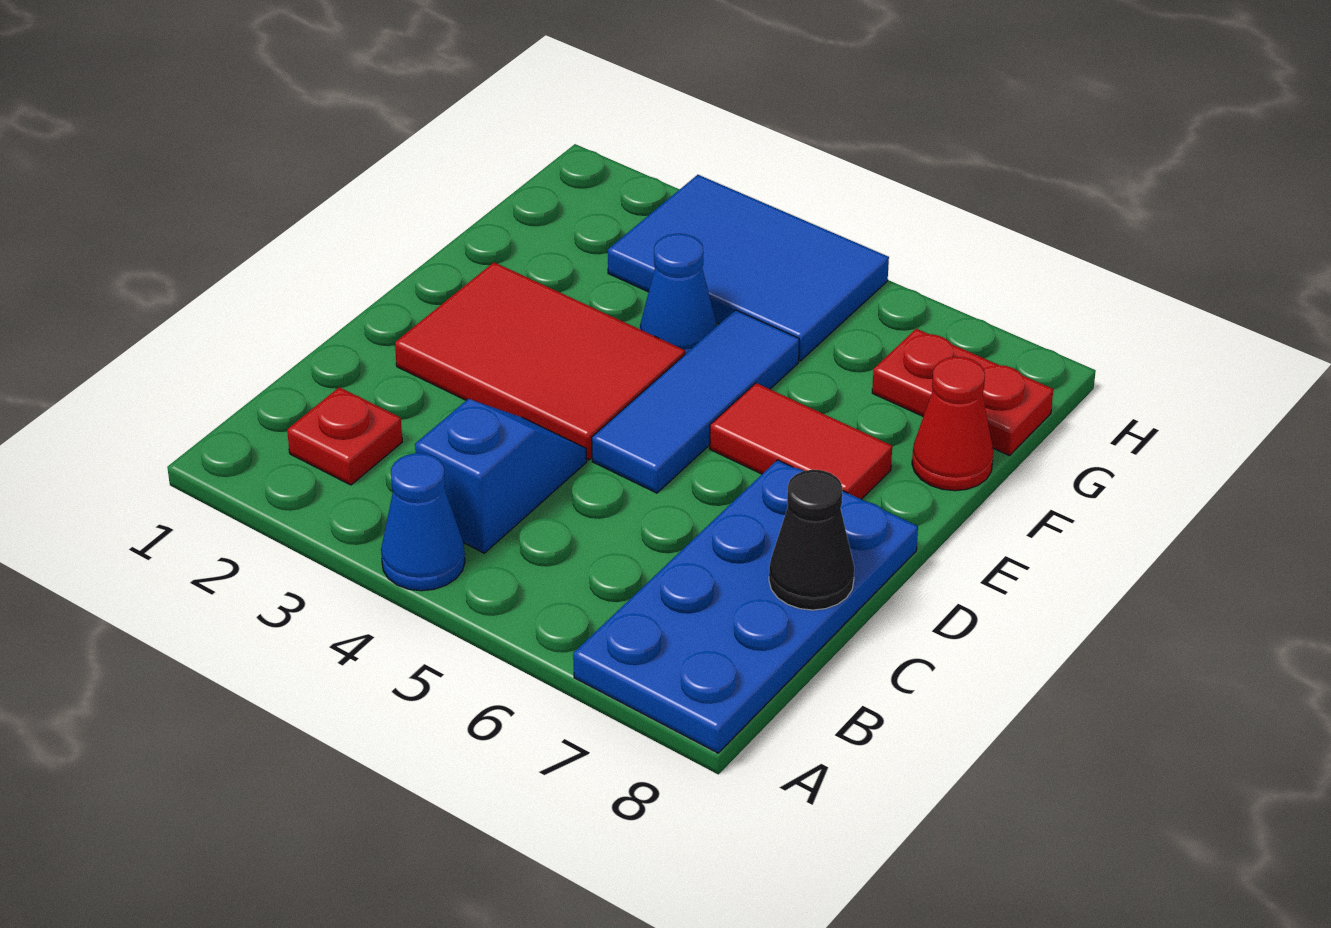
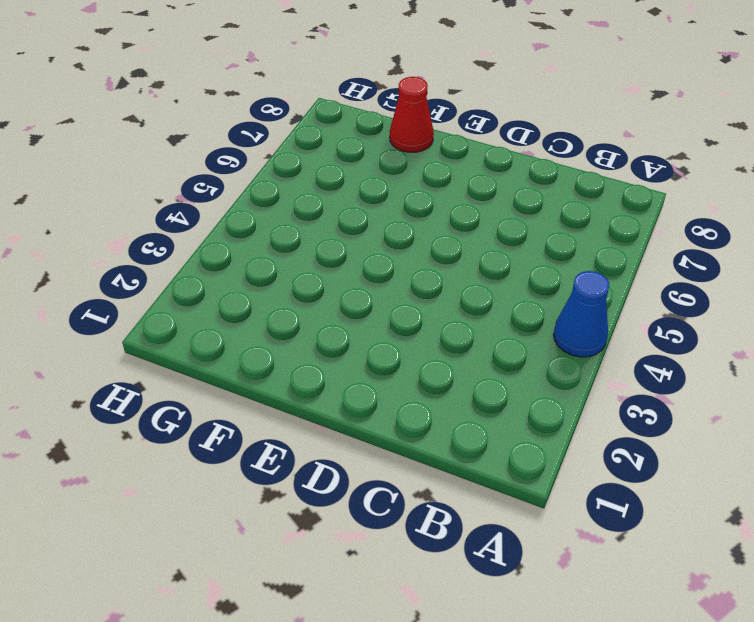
none -> blue plate A7:D8 level 1
none -> red plate B2 level 1
none -> blue slope B4:C4 level 1 top B

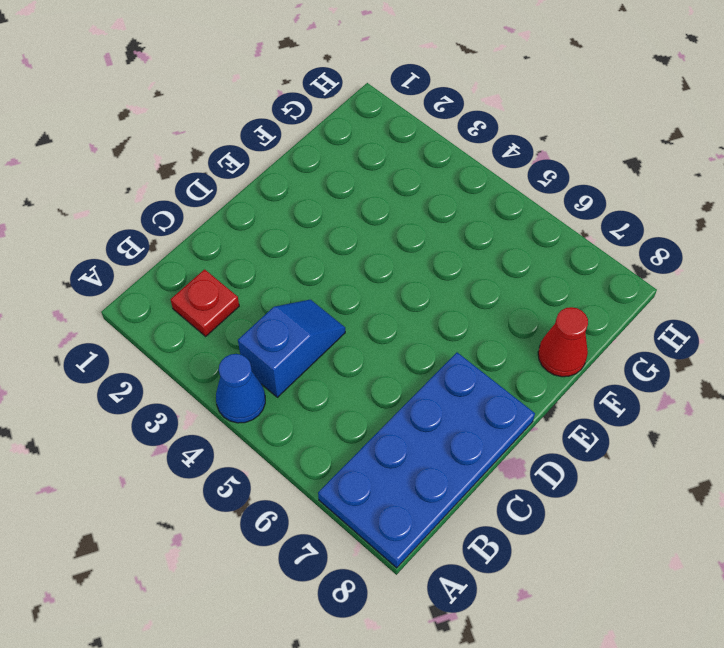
none -> red tile D2:E4 level 1
none -> blue tile D5:F5 level 1
none -> red tile E6:E7 level 1

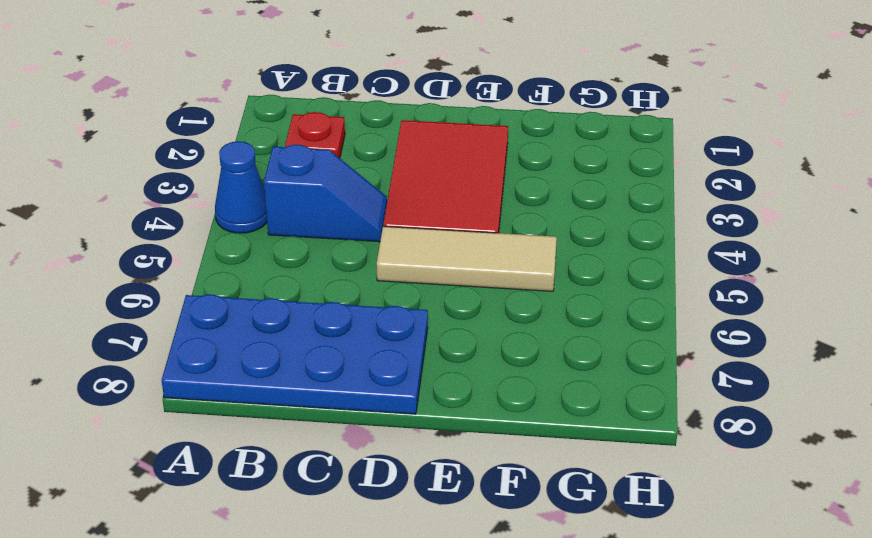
tan tile D5:F5 level 1 -> blue tile D5:F5 level 1
none -> red tile E6:E7 level 1
none -> blue cone F4 level 1
none -> red cone F8 level 1

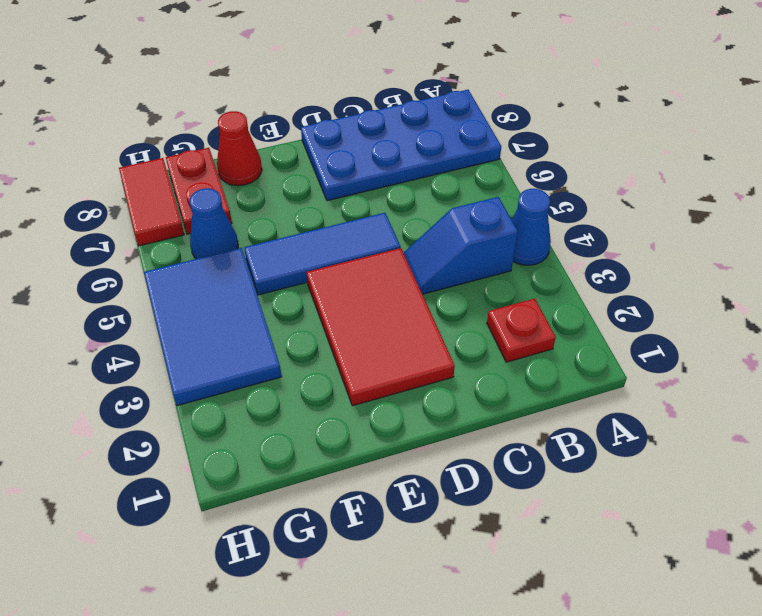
blue cone G6 level 1 -> blue cone F4 level 1
red tile H7:H8 level 1 -> red tile E6:E7 level 1
none -> black cone C8 level 2

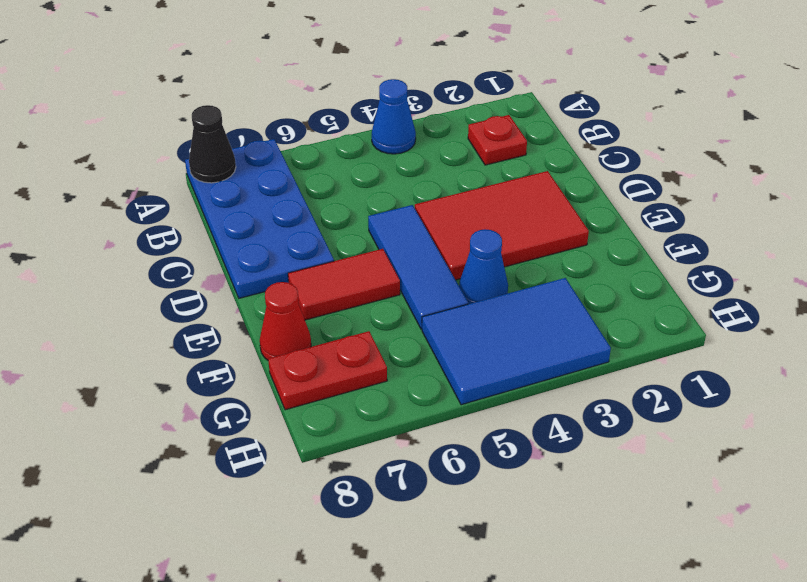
black cone A8 level 2 -> black cone C8 level 2
none -> blue slope B4:C4 level 1 top B

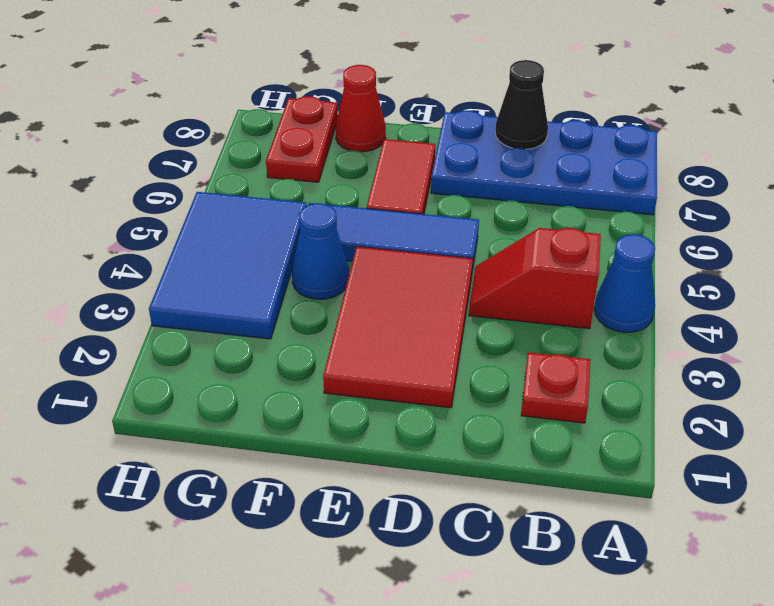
red slope B4:C4 level 1 top B -> blue slope B4:C4 level 1 top B

